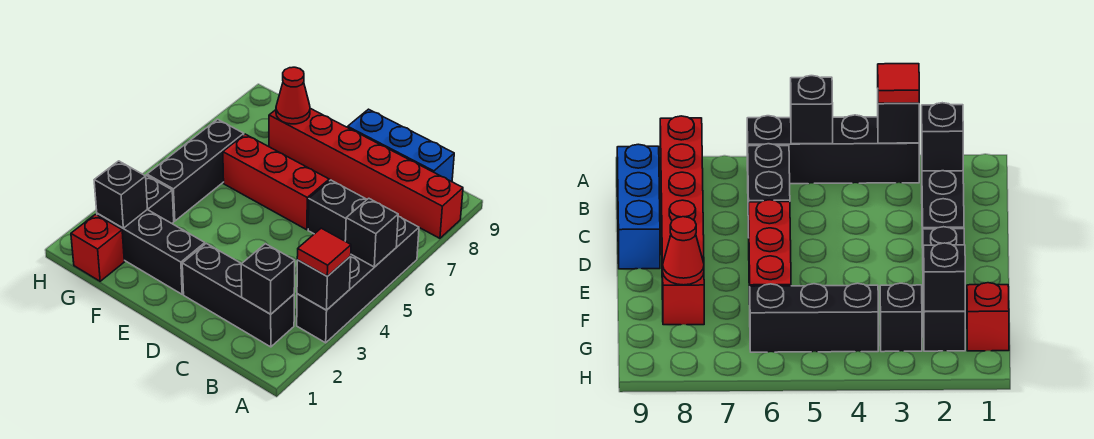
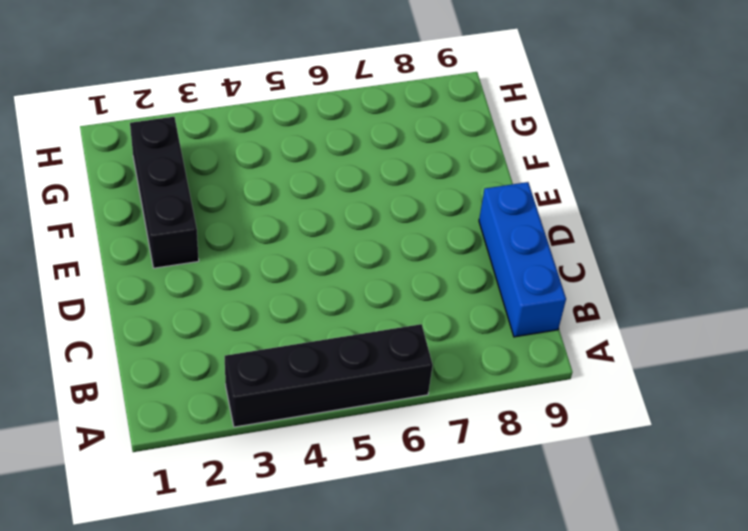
none -> red brick A8:F8 level 1
none -> black brick B2:D2 level 1
none -> black brick B6:C6 level 1

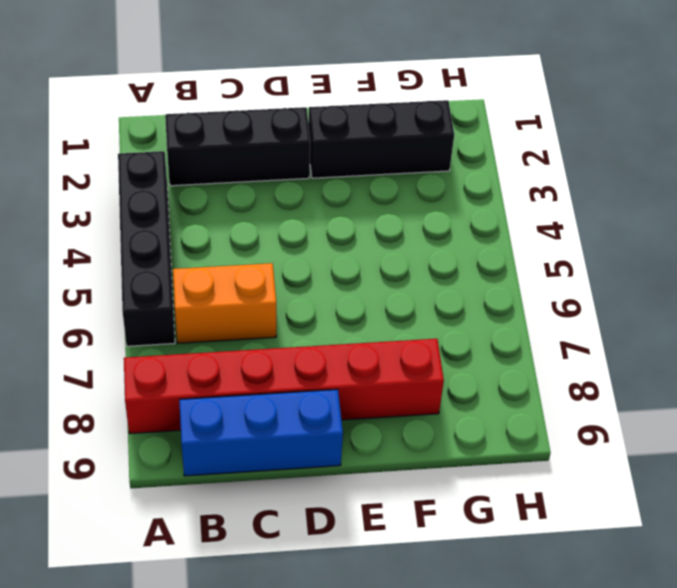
orange brick B6:C6 level 1 -> black brick B6:C6 level 1
none -> red brick D6:F6 level 1
none -> red brick G1 level 1
none -> black brick G3 level 1

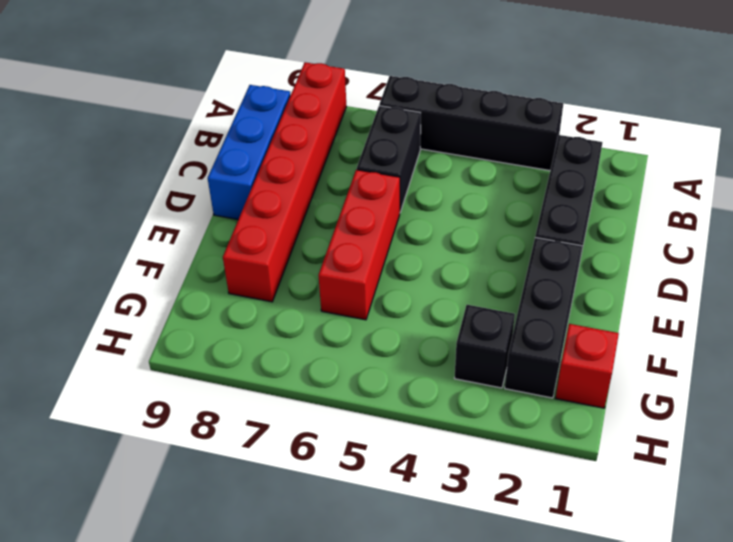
none -> black brick G4:G6 level 1
none -> black brick A3 level 2
none -> black brick A5 level 2

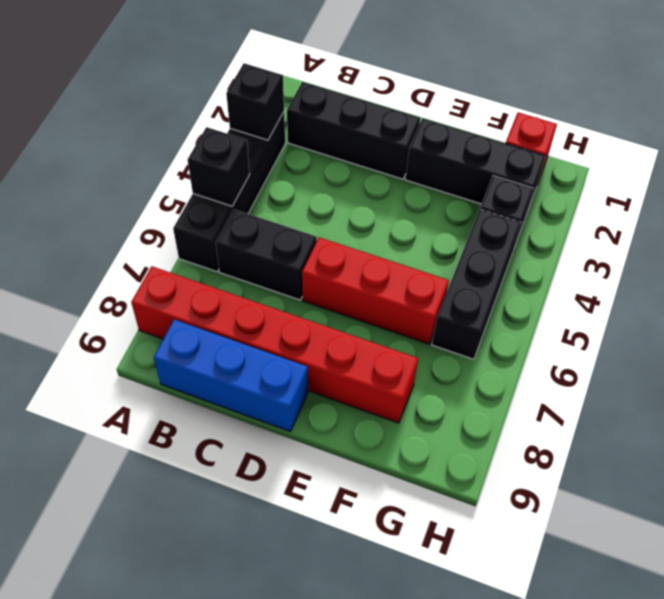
none -> black brick B2 level 2
none -> red cone F8 level 2
none -> black brick G2 level 2

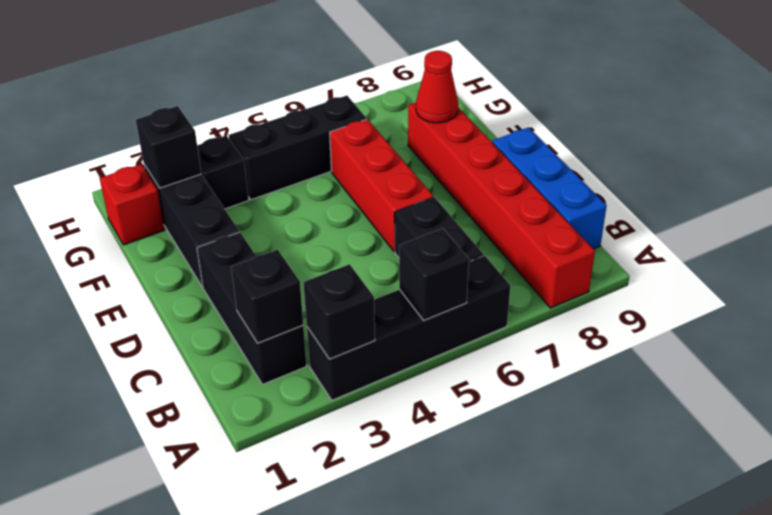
none -> red tile A3 level 3

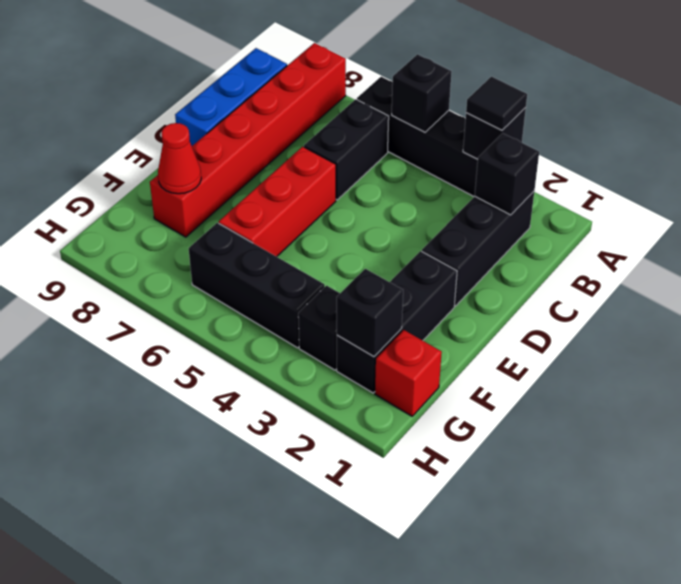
black tile A3 level 3 -> red tile A3 level 3

